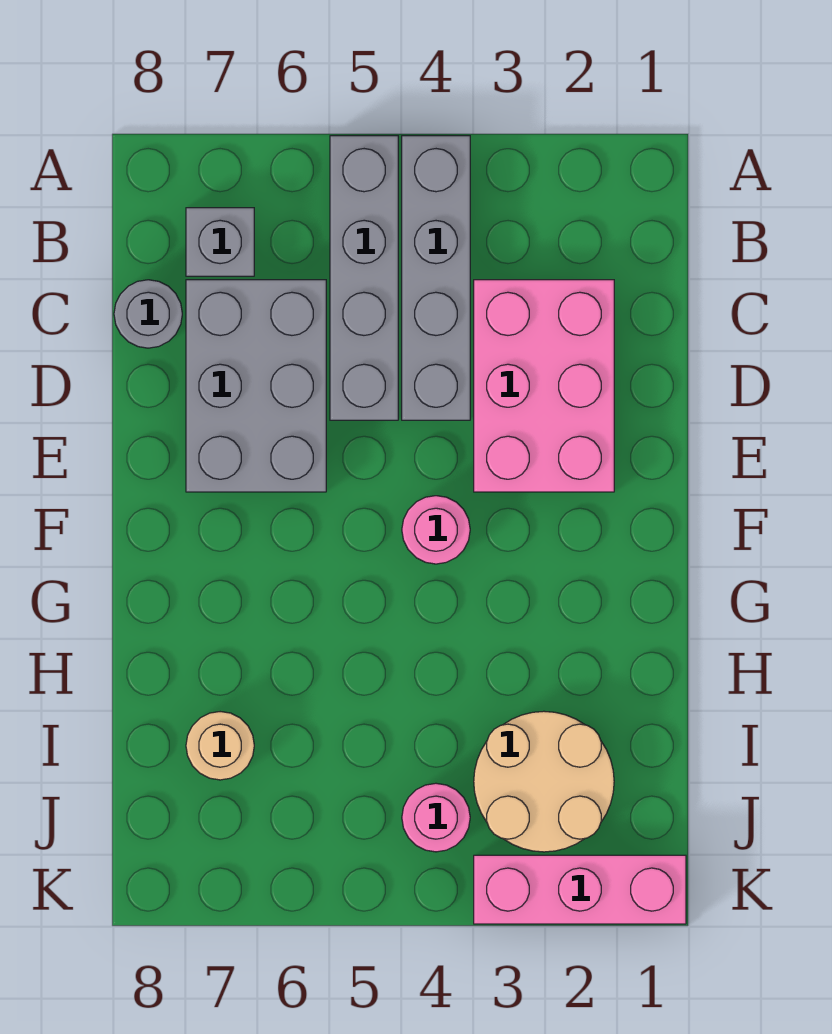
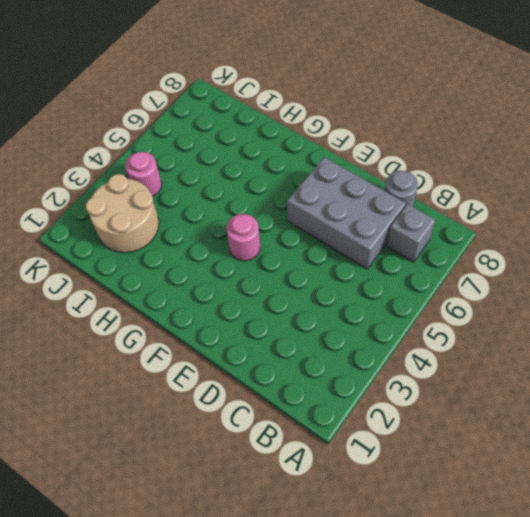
none -> grey brick A4:D4 level 1
none -> grey brick A5:D5 level 1

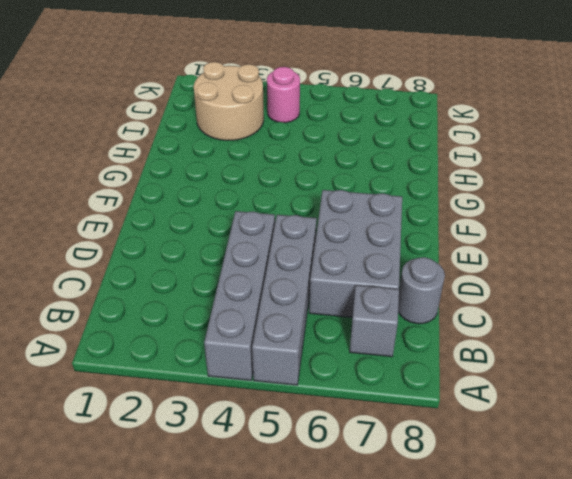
none -> pink brick C2:E3 level 1
none -> pink round brick F4 level 1

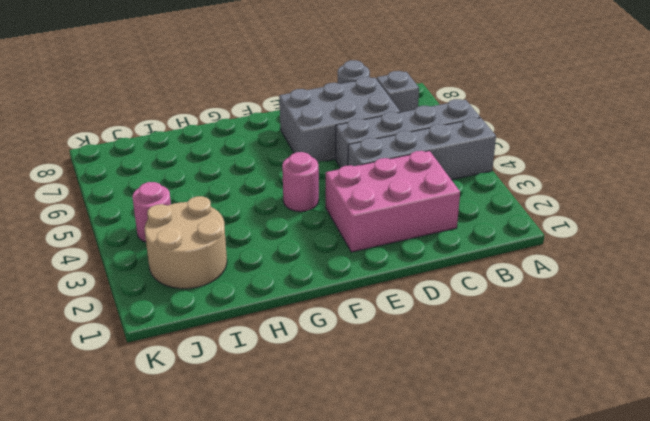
none -> tan round brick I7 level 1
none -> pink brick K1:K3 level 1

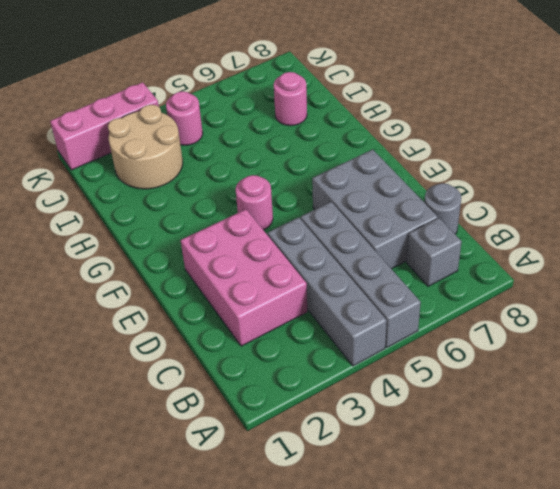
pink round brick I7 level 1 -> tan round brick I7 level 1

